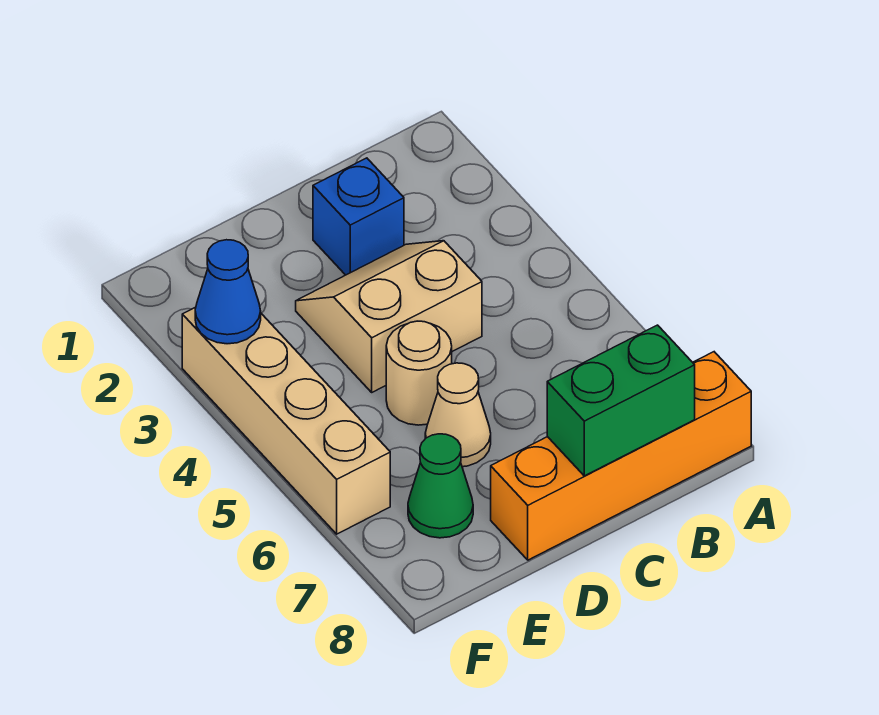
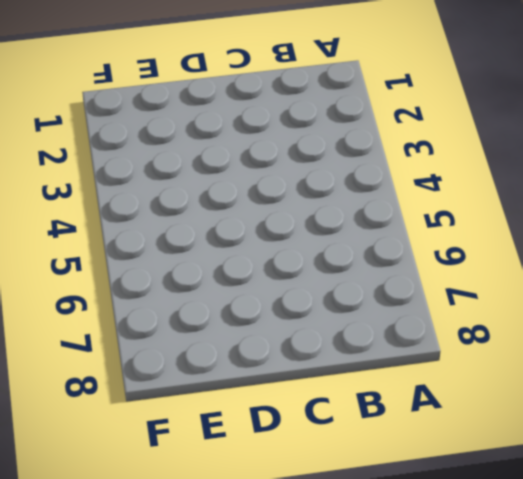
none -> orange brick A8:D8 level 1
none -> blue brick C2 level 1

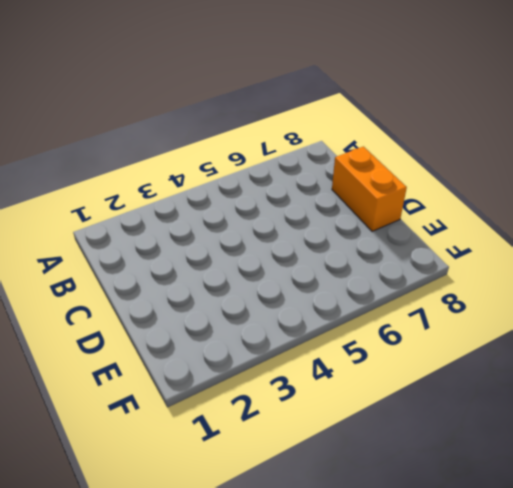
orange brick C8:D8 level 1 -> orange brick A8:D8 level 1
none -> blue brick C2 level 1
none -> tan slope C3:D4 level 1 top 4

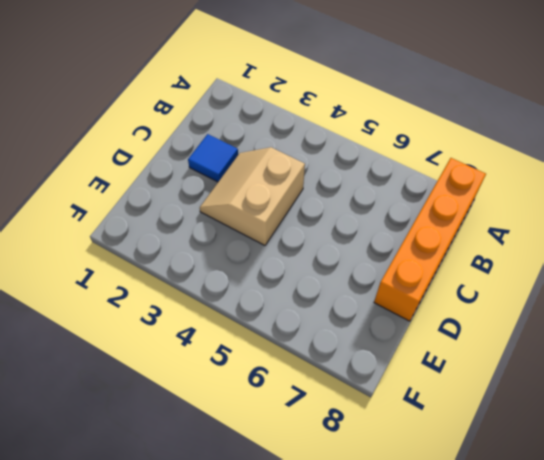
blue tile C2 level 1 -> blue brick C2 level 1
none -> tan round brick D5 level 1
none -> tan cone D6 level 1

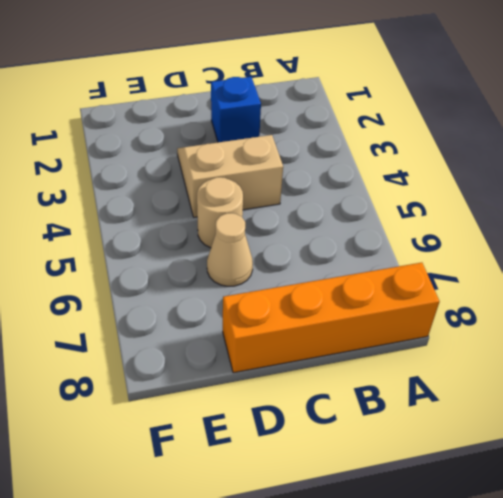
none -> green cone E7 level 1
none -> tan brick F3:F6 level 1

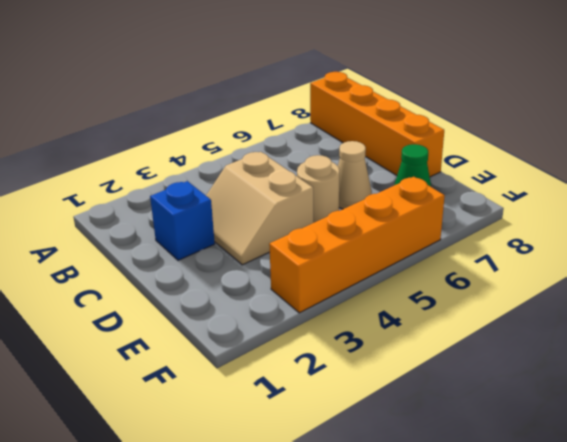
orange brick F3:F6 level 1 -> tan brick F3:F6 level 1
none -> green brick B8:C8 level 2
none -> blue cone F3 level 2

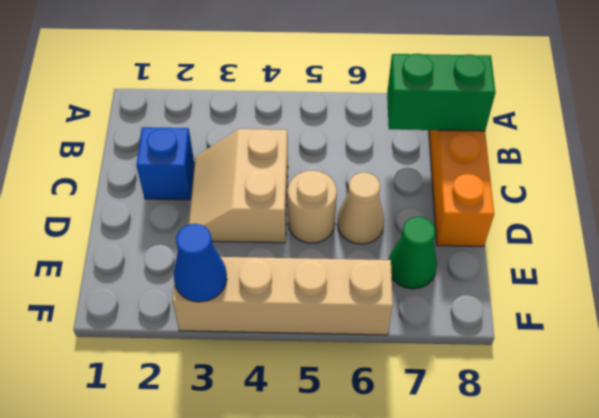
green brick B7:B8 level 2 -> green brick B8:C8 level 2

